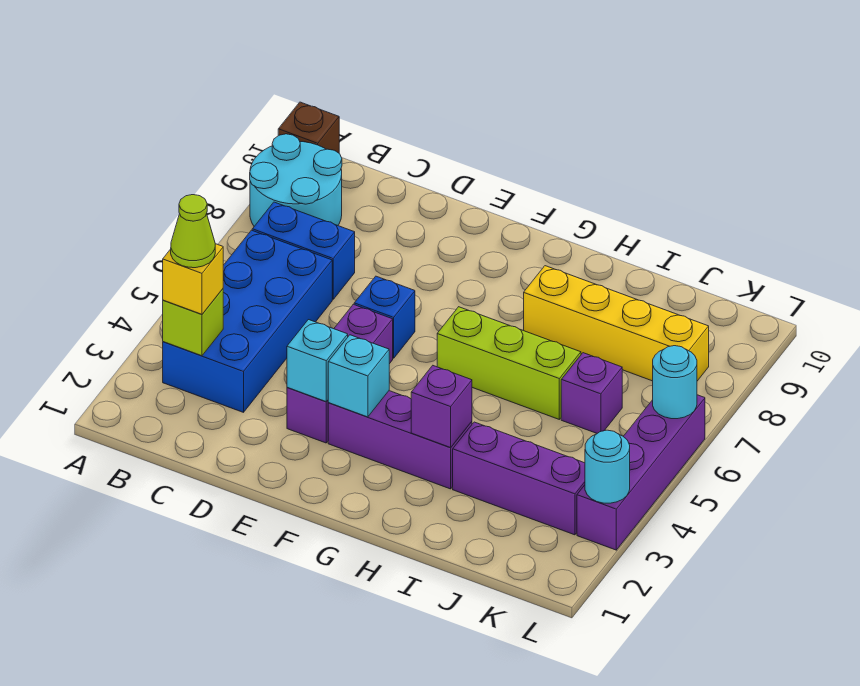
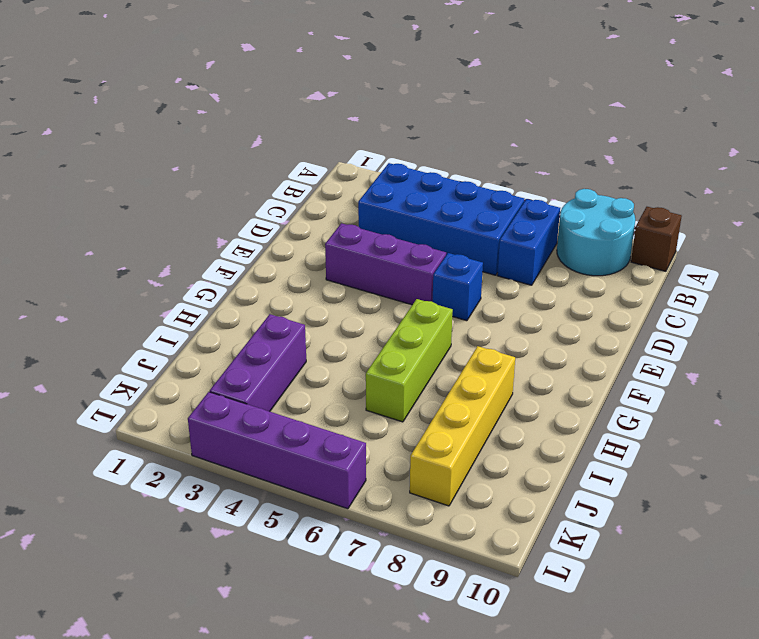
none -> purple brick F3:H3 level 1
none -> purple brick J6 level 1
none -> lime brick B3 level 2

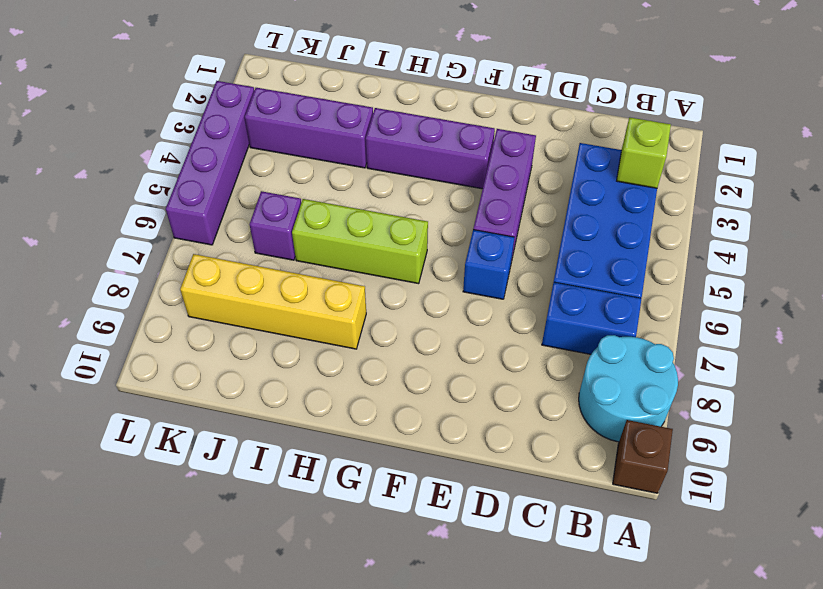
none -> cyan brick E3 level 2
none -> cyan brick F3 level 2
none -> purple brick H3 level 2

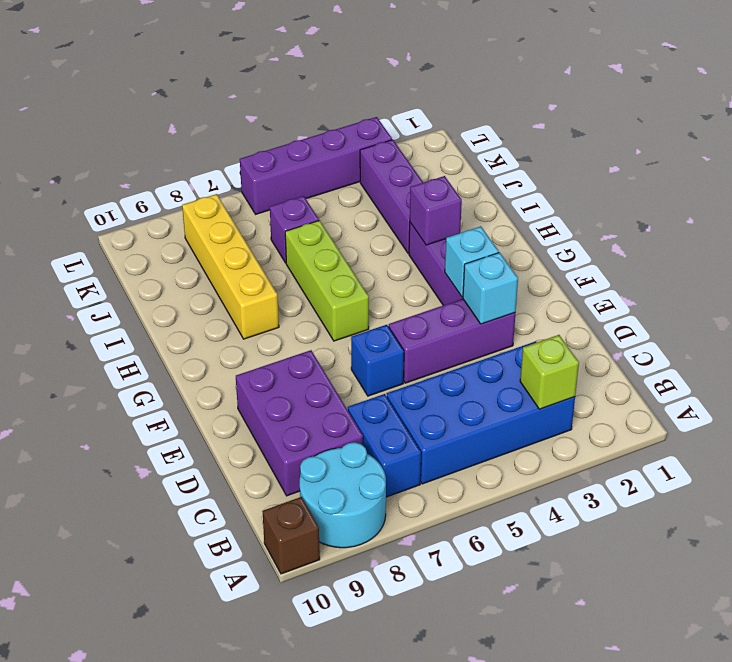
purple brick C8:E9 level 1 -> none
none -> cyan round brick L3 level 2
none -> cyan round brick L6 level 2
none -> yellow brick B3 level 3

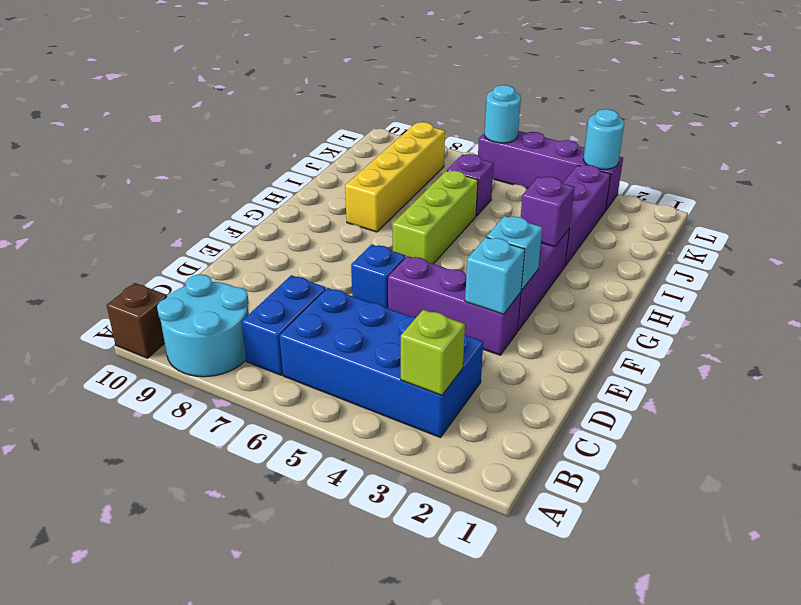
none -> yellow brick B3 level 3
none -> lime cone B3 level 4

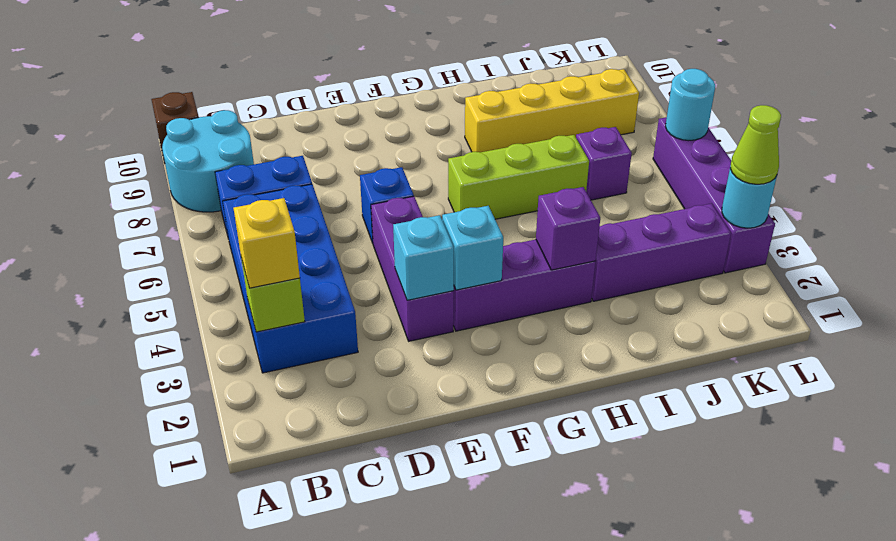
lime cone L3 level 3 -> lime cone B3 level 4

